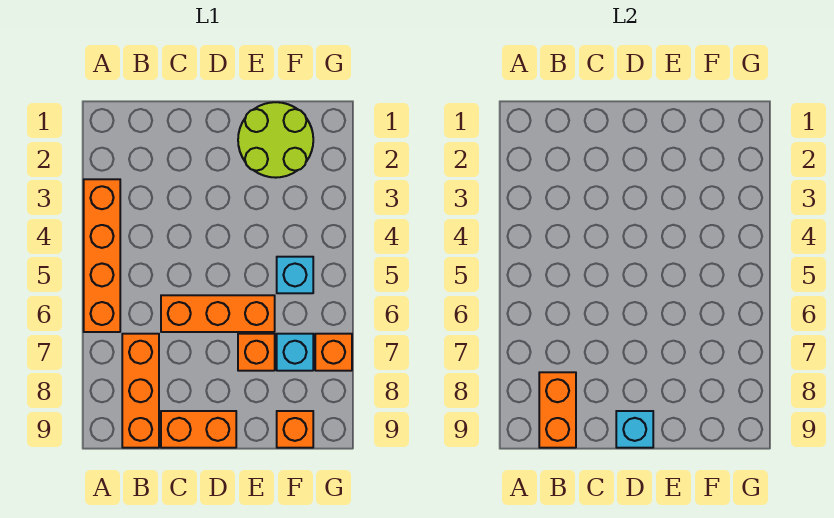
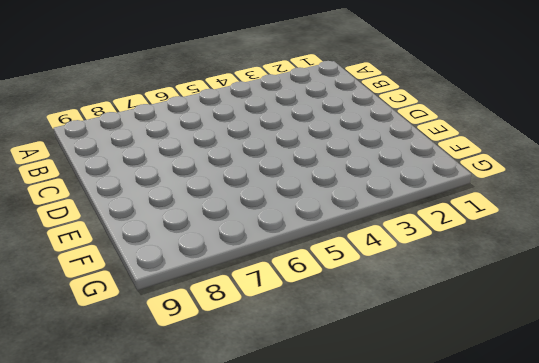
none -> orange brick A3:A6 level 1
none -> orange brick B7:B9 level 1
none -> orange brick C6:E6 level 1

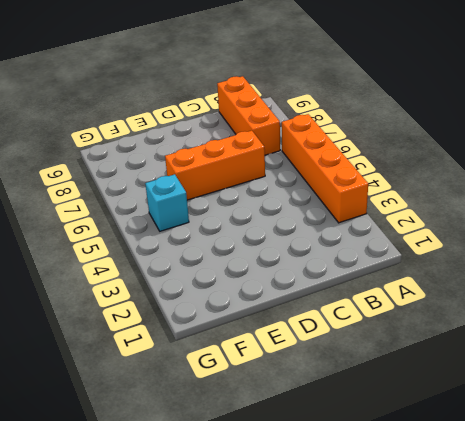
none -> orange brick C9:D9 level 1
none -> lime round brick E1:F2 level 1
none -> orange brick E7 level 1

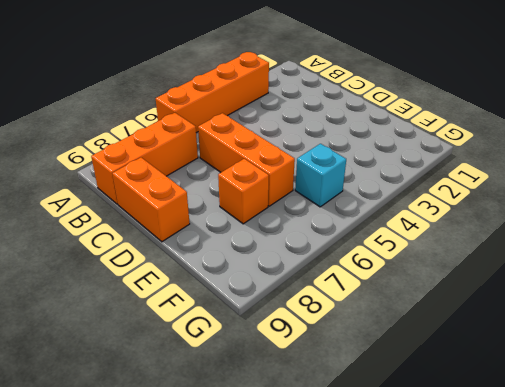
none -> lime round brick E1:F2 level 1
none -> cyan brick F7 level 1
none -> orange brick F9 level 1

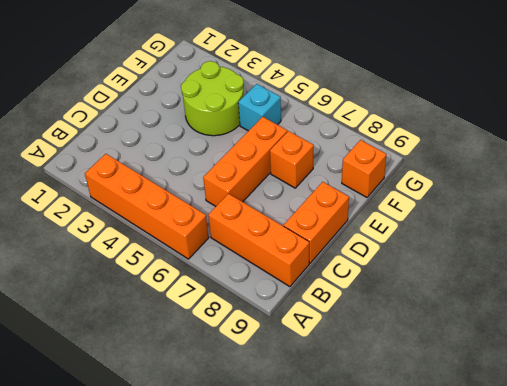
lime round brick E3:F4 level 1 -> lime round brick E1:F2 level 1
none -> cyan brick F7 level 1
none -> orange brick G7 level 1
none -> orange brick B8:B9 level 2

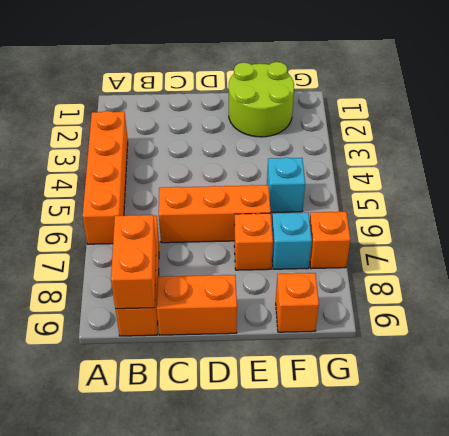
none -> cyan brick D9 level 2

